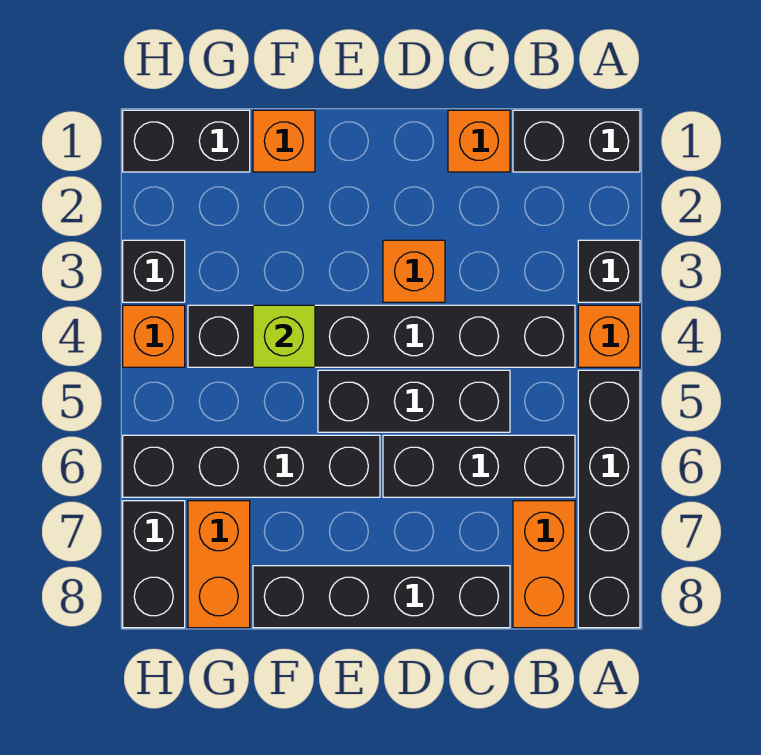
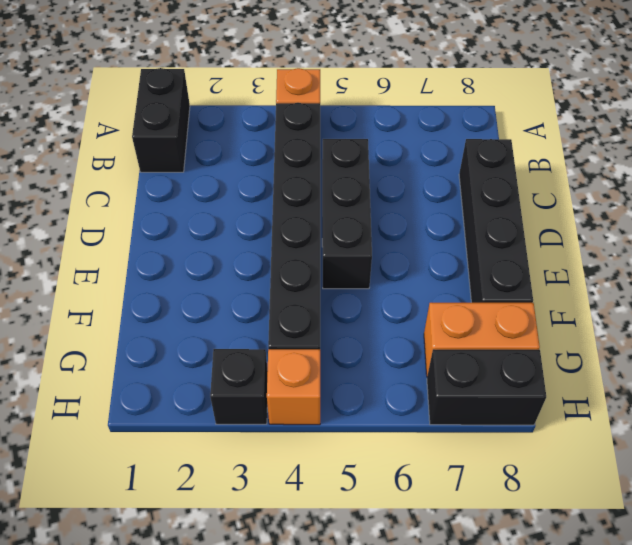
none -> black brick A3 level 1
none -> black brick A5:A8 level 1
none -> black brick B6:D6 level 1

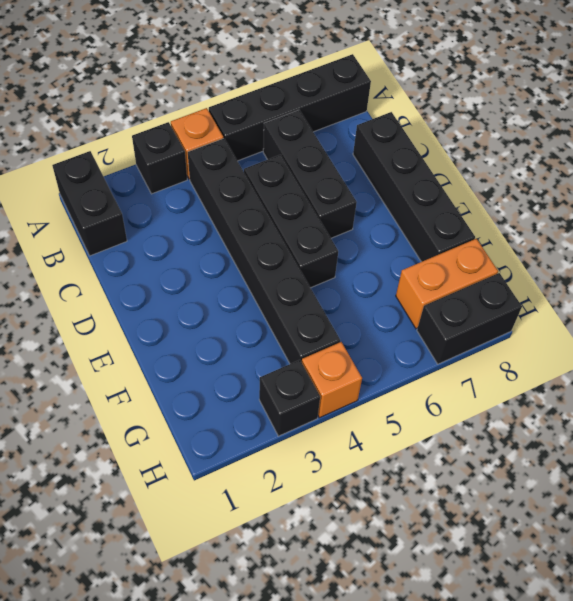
none -> orange brick B7:B8 level 1
none -> orange brick C1 level 1
none -> orange brick D3 level 1

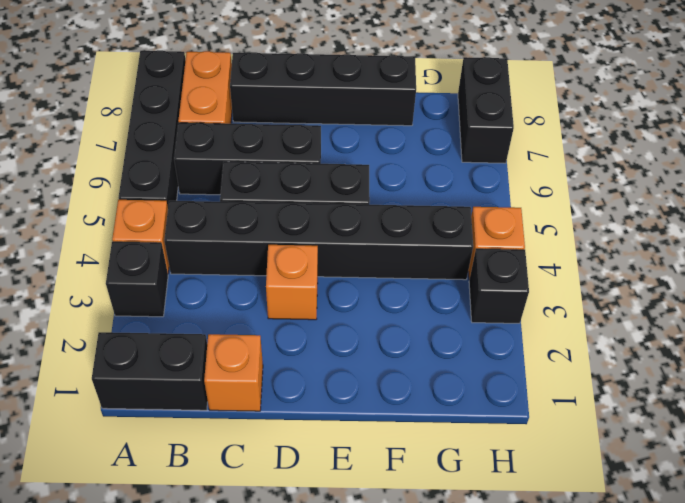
none -> black brick E6:H6 level 1
none -> orange brick F1 level 1
none -> black brick G1:H1 level 1

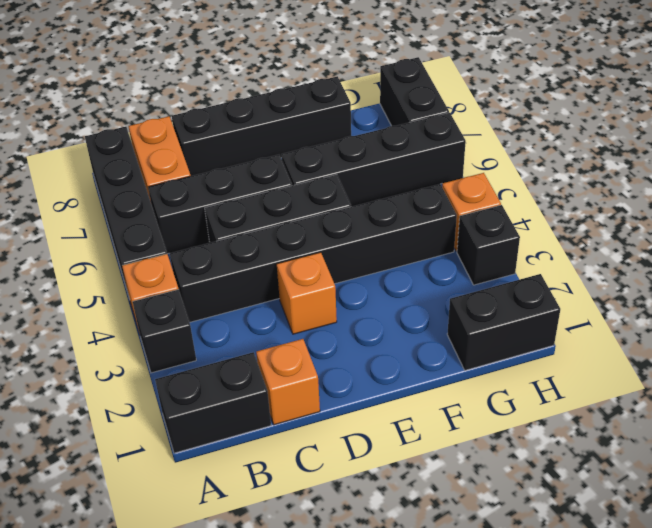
none -> orange brick F1 level 1
none -> orange brick G7:G8 level 1
none -> lime brick F4 level 2

